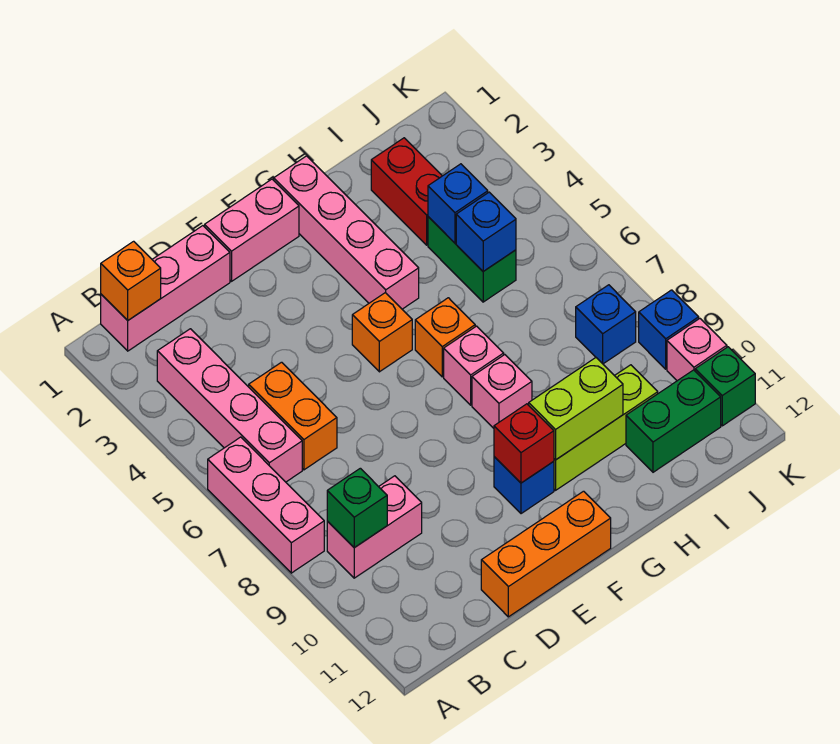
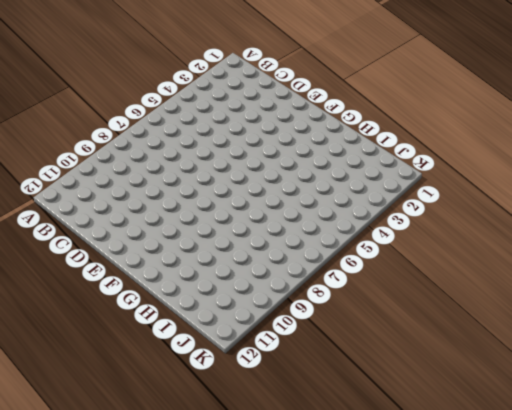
none -> pink brick A6:A8 level 1
none -> pink brick B1:D1 level 1
none -> pink brick B3:B6 level 1

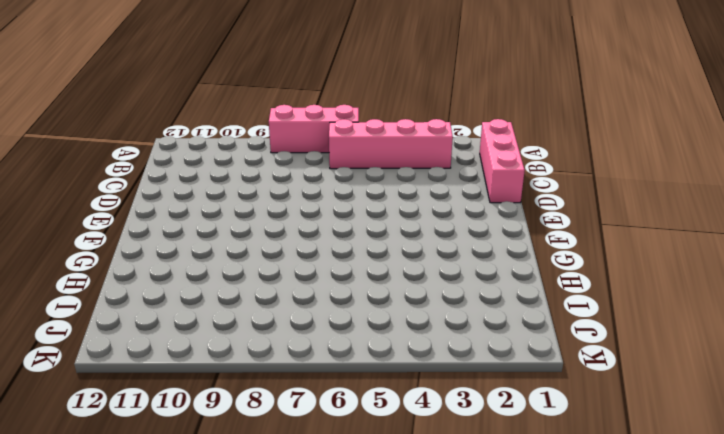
none -> pink brick B9:C9 level 1
none -> orange brick C5:C6 level 1
none -> orange brick D12:F12 level 1

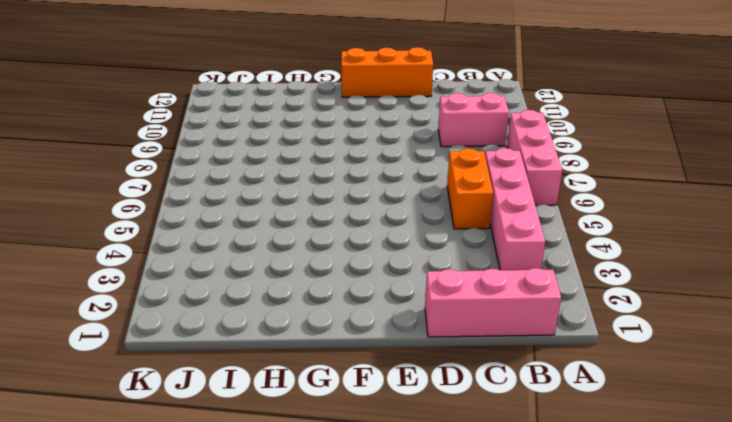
none -> pink brick E1:F1 level 1
none -> orange brick F5 level 1
none -> blue brick F10 level 1

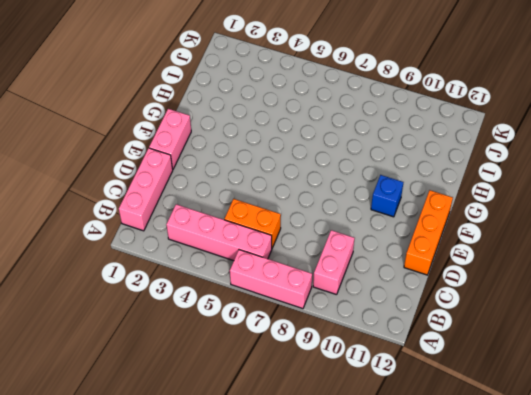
none -> orange brick F5 level 1
none -> pink brick G1:G4 level 1
none -> orange brick G6 level 1

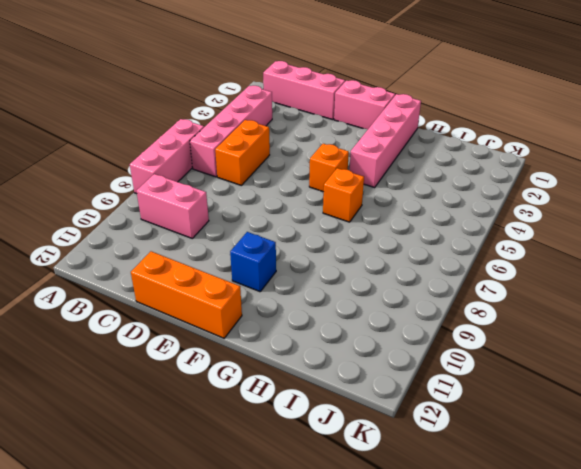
none -> pink brick G7 level 1
none -> pink brick G8 level 1
none -> lime brick G10:I10 level 1

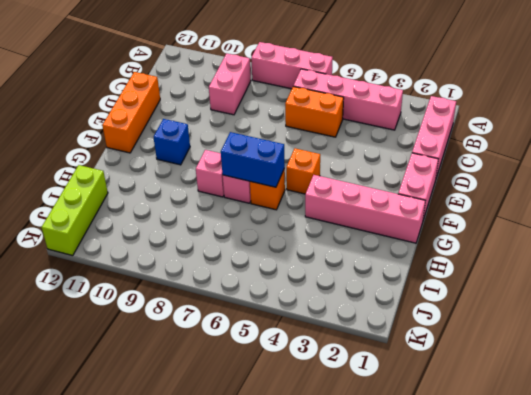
blue brick G6:G7 level 2 -> none
lime brick I12:K12 level 1 -> lime brick G10:I10 level 1
none -> red brick I2:I3 level 1
none -> green brick I4:I5 level 1
none -> green brick I11:J11 level 1

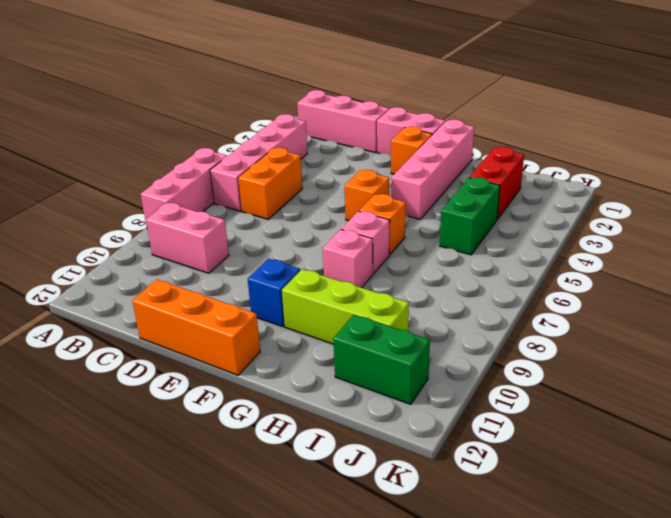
orange brick F2 level 1 -> orange brick B1 level 2
none -> blue brick J8 level 1
none -> blue brick K9 level 1
none -> pink brick K10 level 1

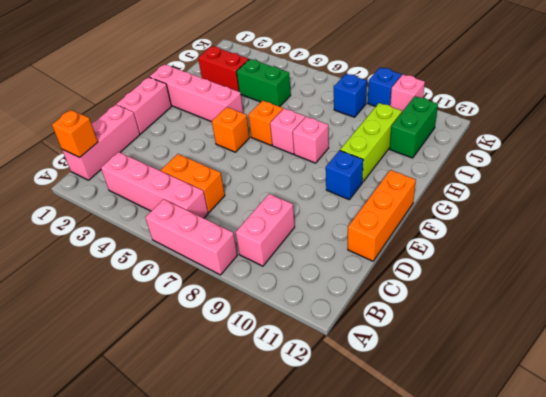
none -> green brick K11 level 1
none -> green brick B9 level 2
none -> red brick F10 level 2

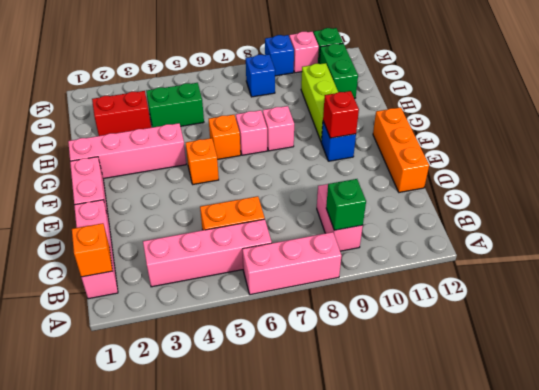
none -> lime brick G10:H10 level 2
none -> blue brick I4 level 2
none -> blue brick I5 level 2

